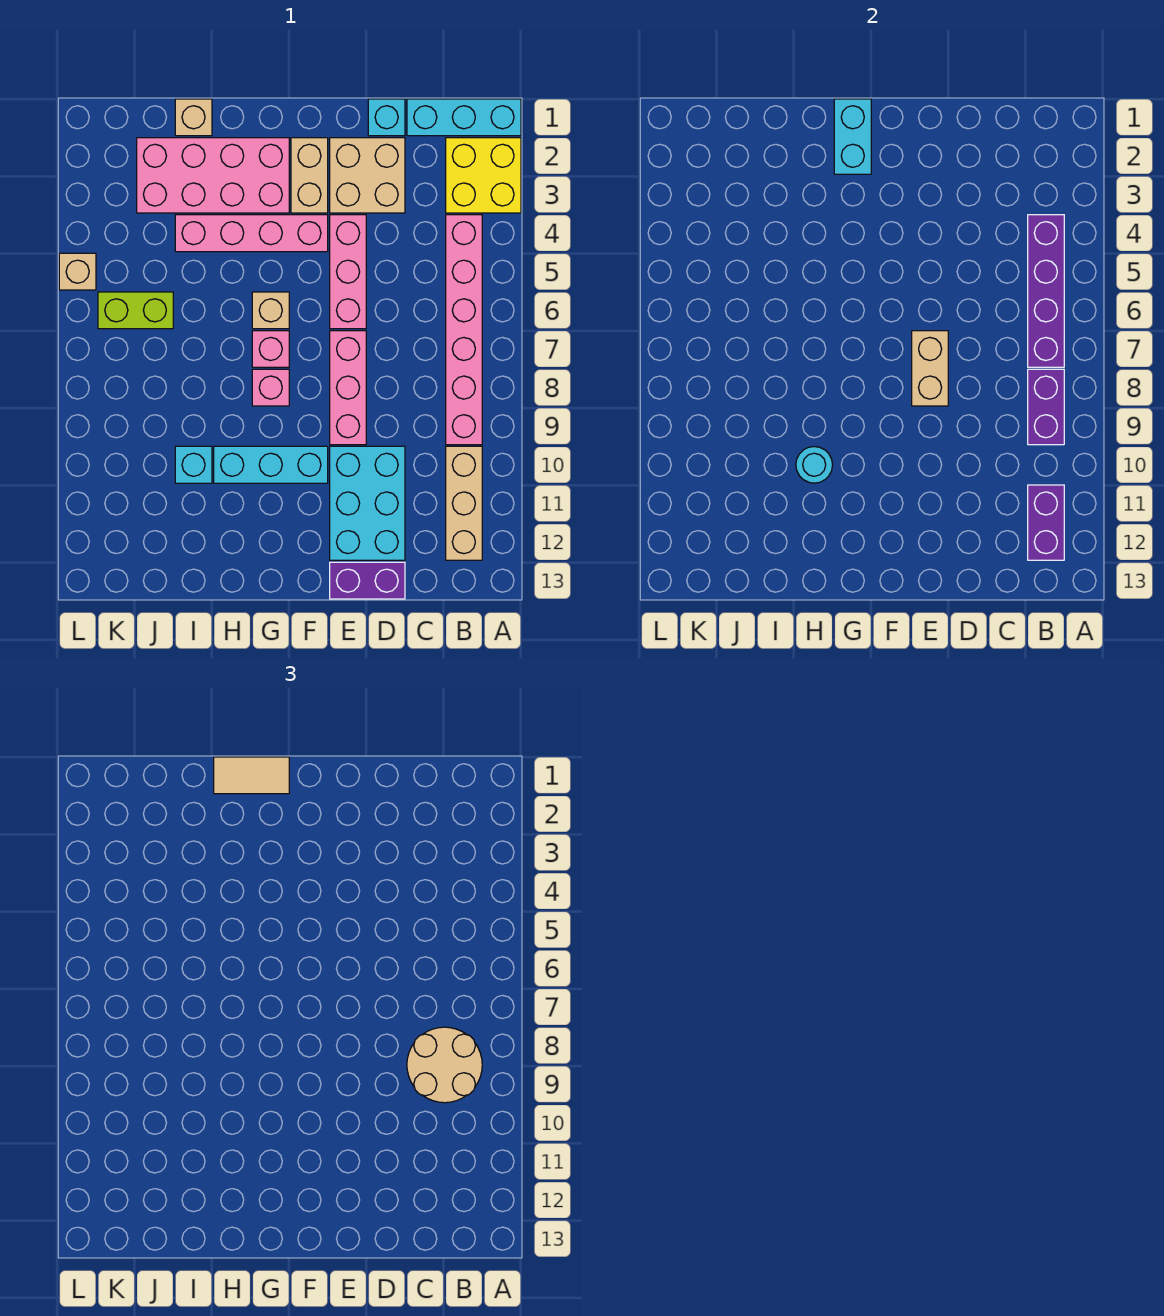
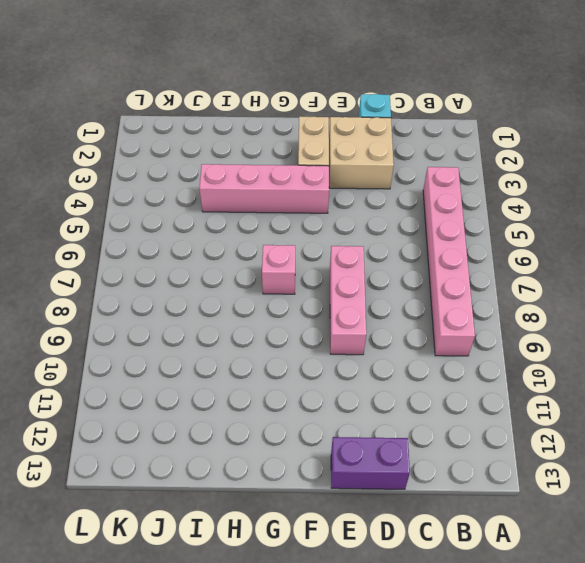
none -> cyan brick A1:C1 level 1
none -> yellow brick A2:B3 level 1
none -> tan brick B10:B12 level 1

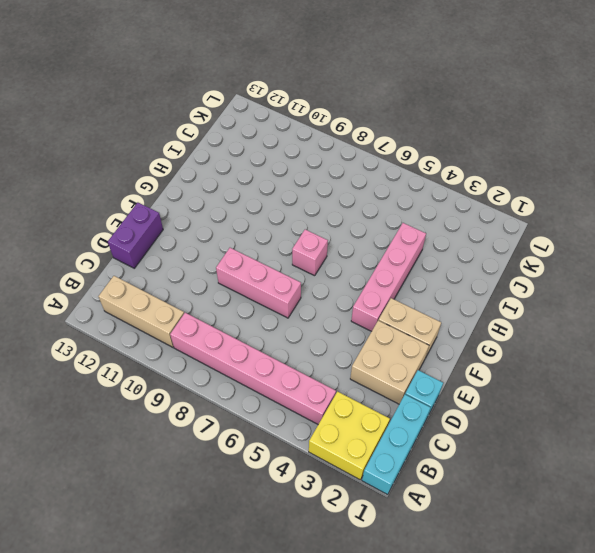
none -> cyan brick D10:E12 level 1
none -> pink brick E4:E6 level 1
none -> cyan brick F10:H10 level 1

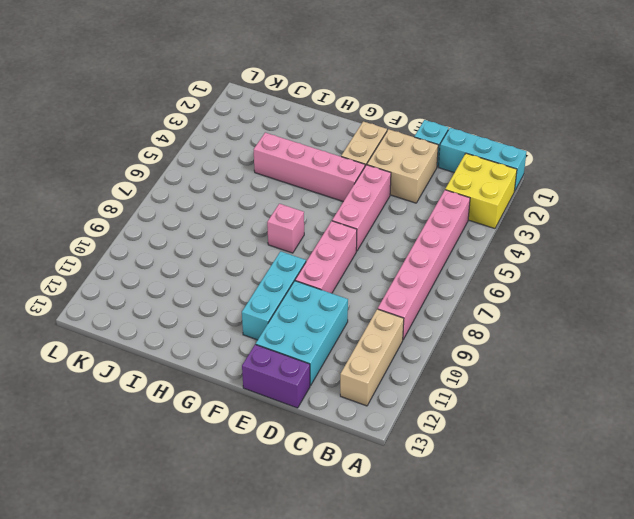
cyan brick F9:F11 level 1 -> cyan brick F10:H10 level 1
none -> pink brick G2:J3 level 1
none -> tan brick G6 level 1
none -> pink brick G8 level 1

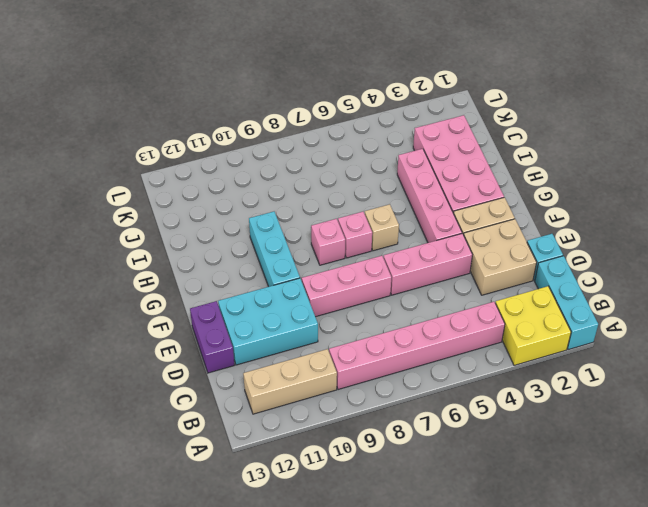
none -> tan brick I1 level 1
none -> cyan brick I10 level 1
none -> lime brick J6:K6 level 1

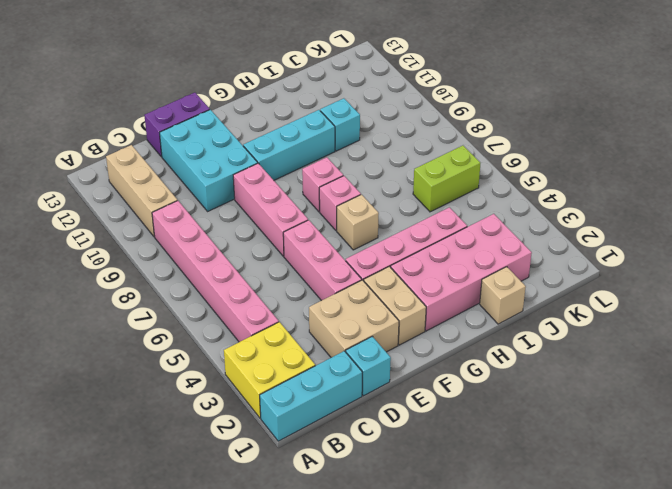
none -> tan brick L5 level 1
none -> purple brick B4:B7 level 2
none -> purple brick B8:B9 level 2

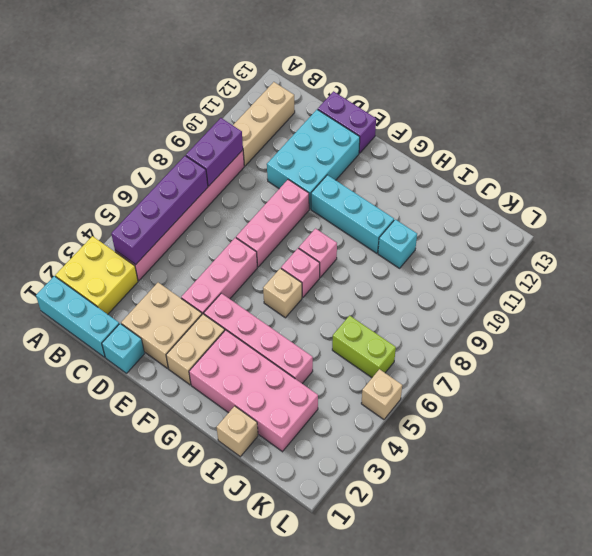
none -> purple brick B11:B12 level 2
none -> tan brick E7:E8 level 2
none -> cyan brick G1:G2 level 2

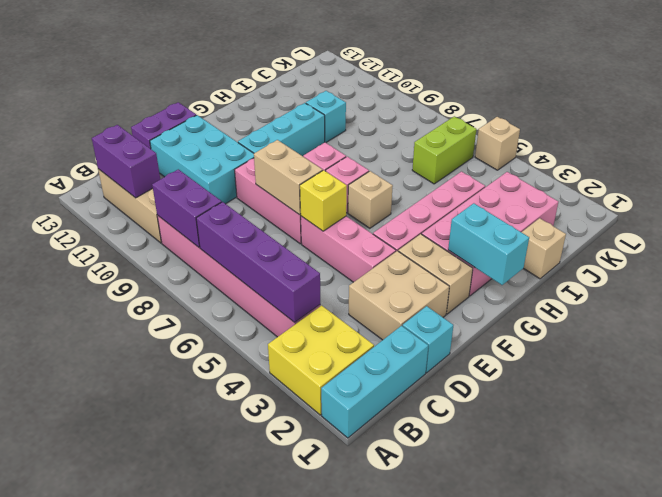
yellow brick E6 level 2 -> none
none -> cyan round brick H10 level 2
none -> tan round brick B8:C9 level 3
none -> tan tile G1:H1 level 3

